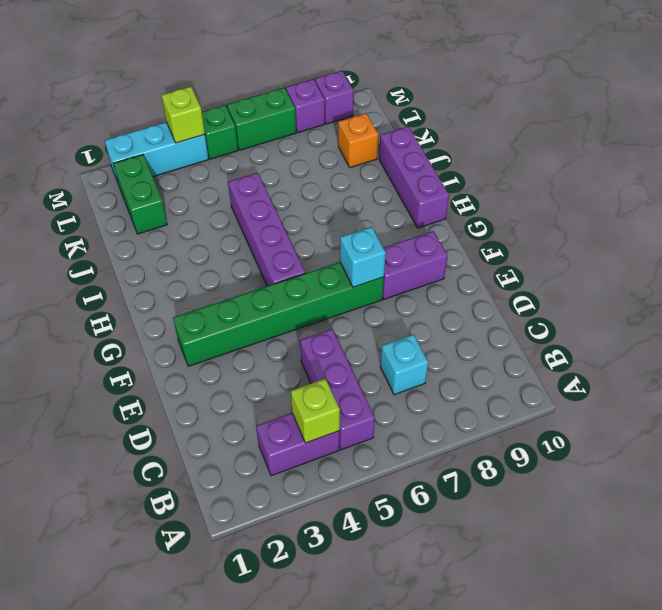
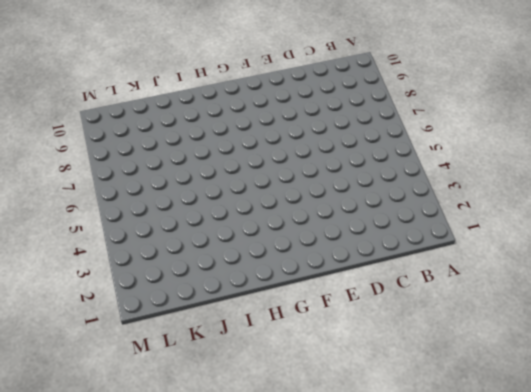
none -> purple brick B3:B4 level 1
none -> purple brick B5:D5 level 1
none -> cyan brick C7 level 1

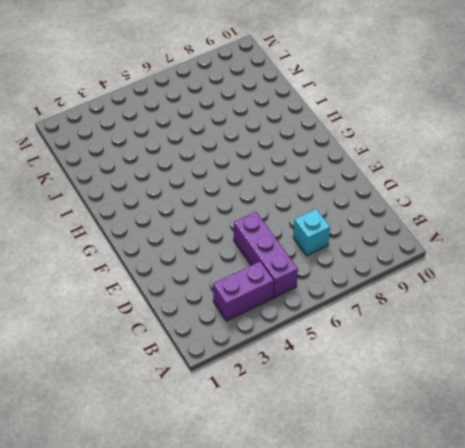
none -> green brick F2:F7 level 1
none -> purple brick F8:F9 level 1
none -> purple brick G5:J5 level 1

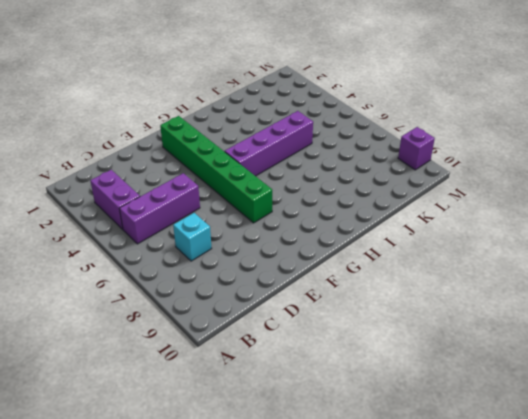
none -> purple brick F8:F9 level 1
none -> purple brick H10:J10 level 1
none -> green brick K2:L2 level 1

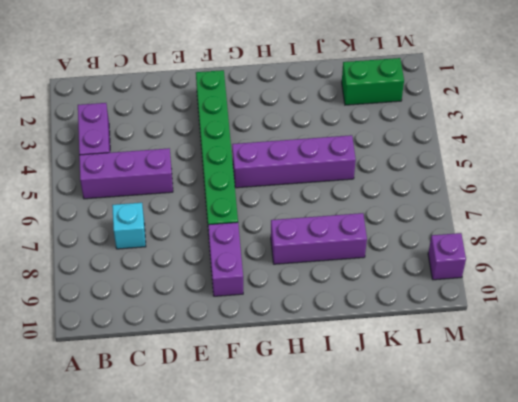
purple brick H8:J8 level 1 -> purple brick H10:J10 level 1
none -> orange brick K9 level 1
none -> cyan brick M2:M4 level 1
none -> green brick M5 level 1

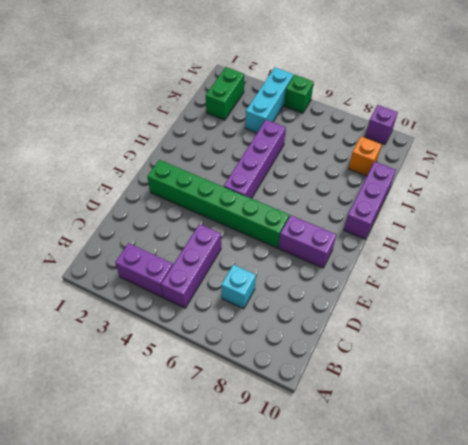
cyan brick K4:M4 level 1 -> cyan brick M2:M4 level 1
none -> green brick M6:M7 level 1
none -> purple brick M8 level 1
none -> lime brick B4 level 2

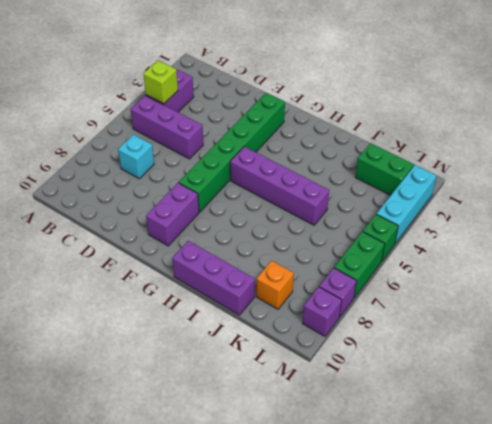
none -> cyan brick F7 level 2
none -> lime brick M4 level 2

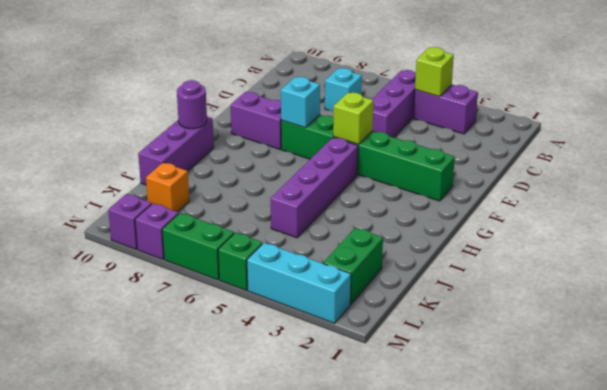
lime brick F5 level 2 -> lime brick M4 level 2
purple round brick H10 level 2 -> none

